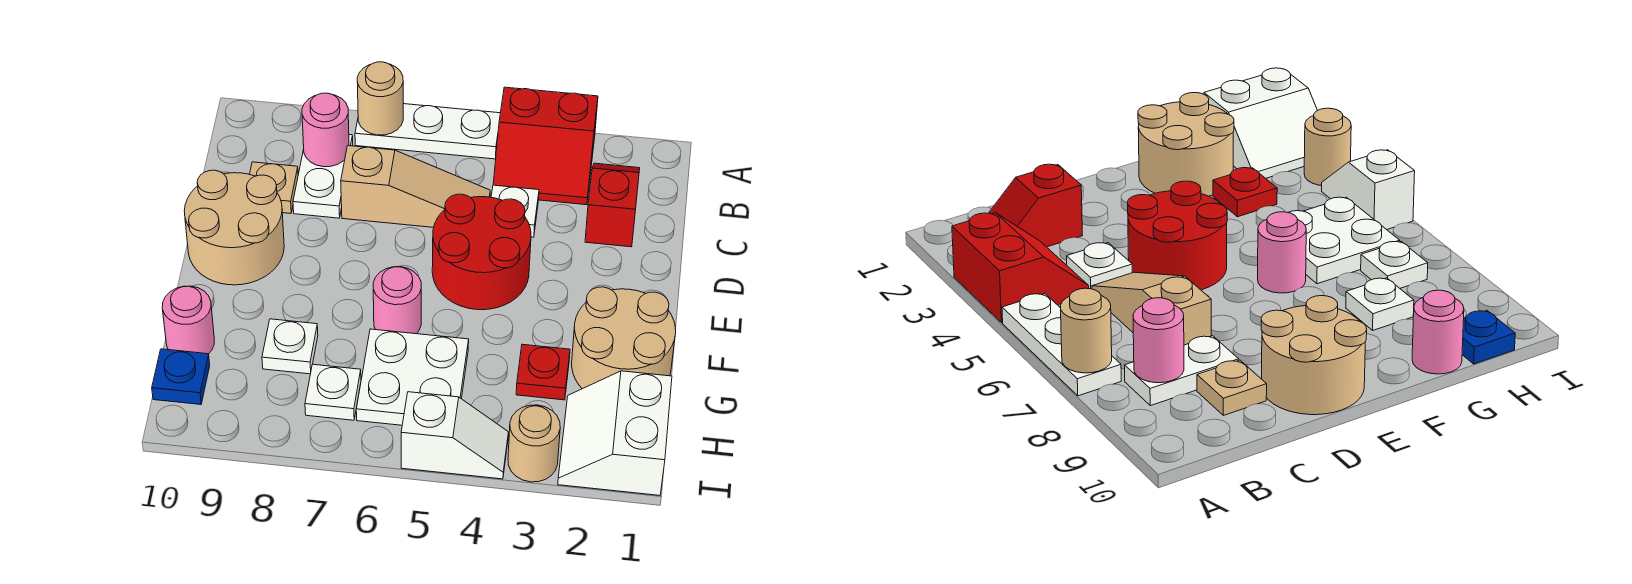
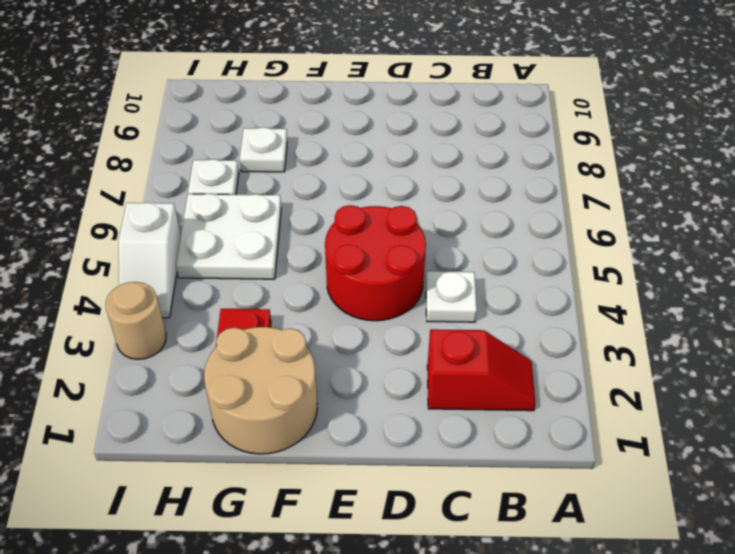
none -> red slope A3:B4 level 1 top A
none -> white plate A5:A7 level 1
none -> white plate B8:C8 level 1

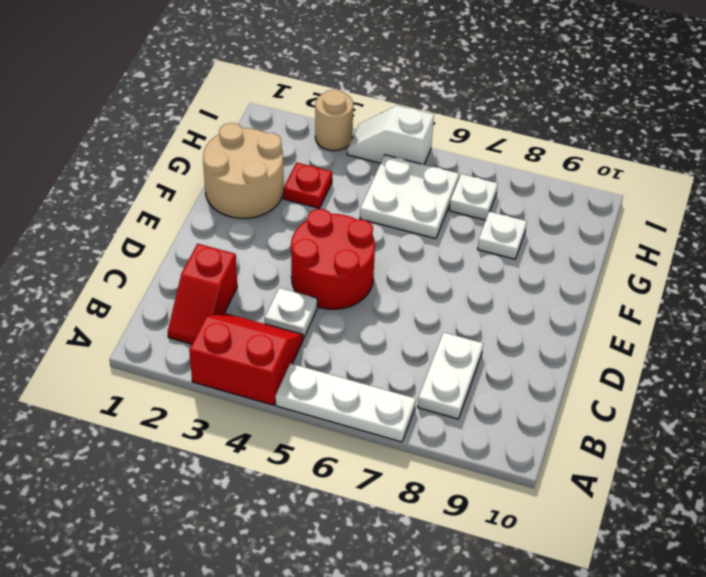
none -> tan slope C5:C7 level 1 top 7
none -> tan plate C9 level 1
none -> tan round brick D9:E10 level 1

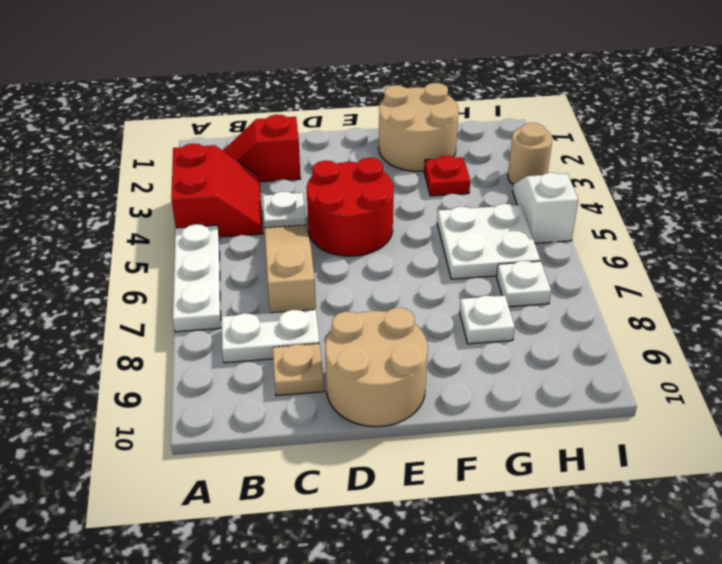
none -> pink round brick F6 level 1
none -> pink round brick G10 level 1
none -> white slope H1:I2 level 1 top 1

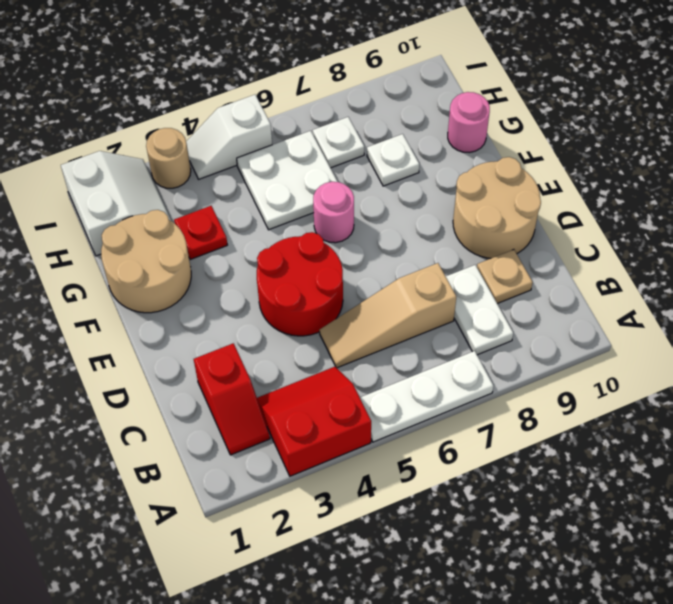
none -> white plate C4 level 1
none -> blue plate H10 level 1
none -> tan round brick A7 level 2

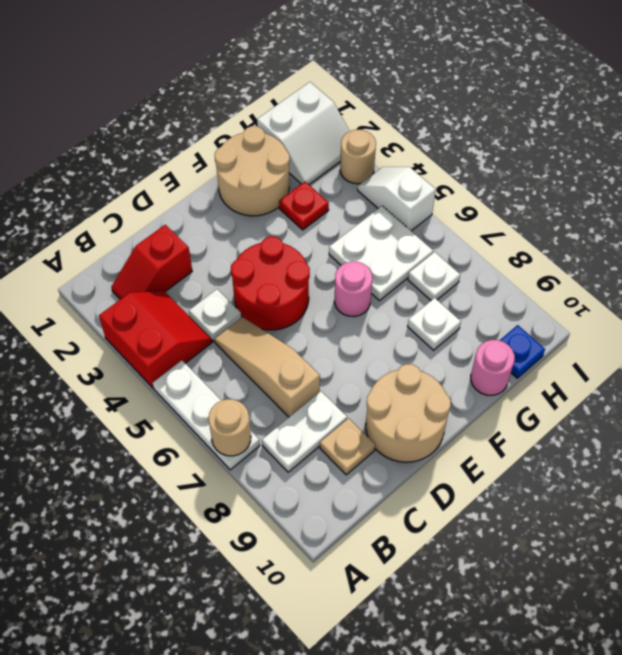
none -> pink round brick B8 level 2

